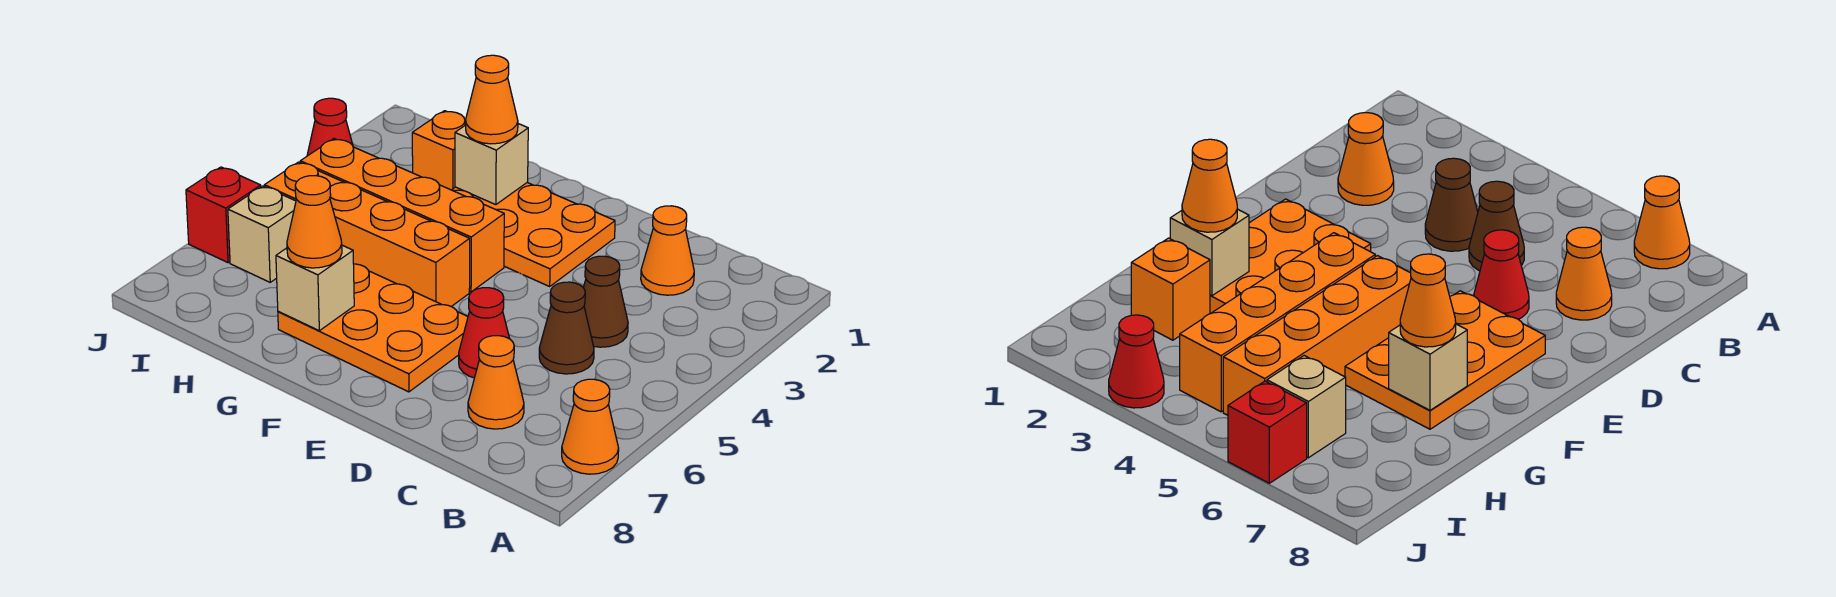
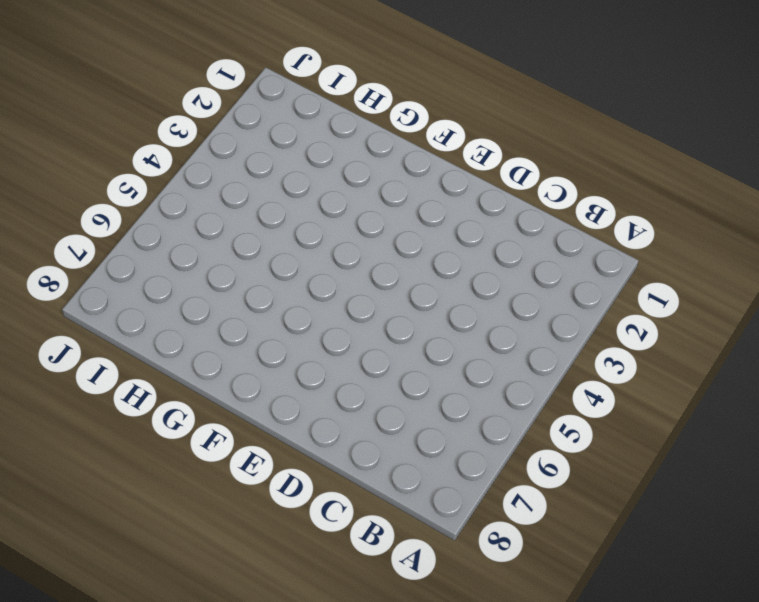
none -> orange cone A7 level 1
none -> orange cone C2 level 1
none -> brown cone C4 level 1

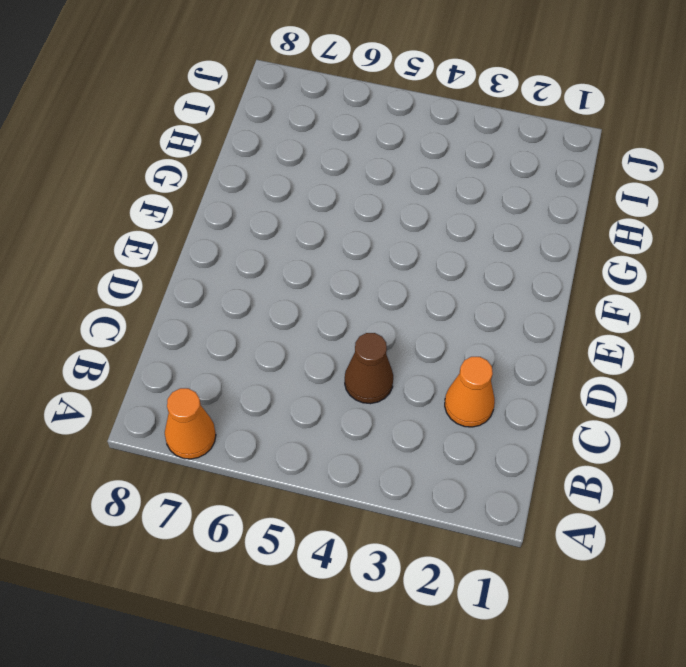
none -> brown cone C5 level 1
none -> orange cone C7 level 1
none -> red cone D6 level 1

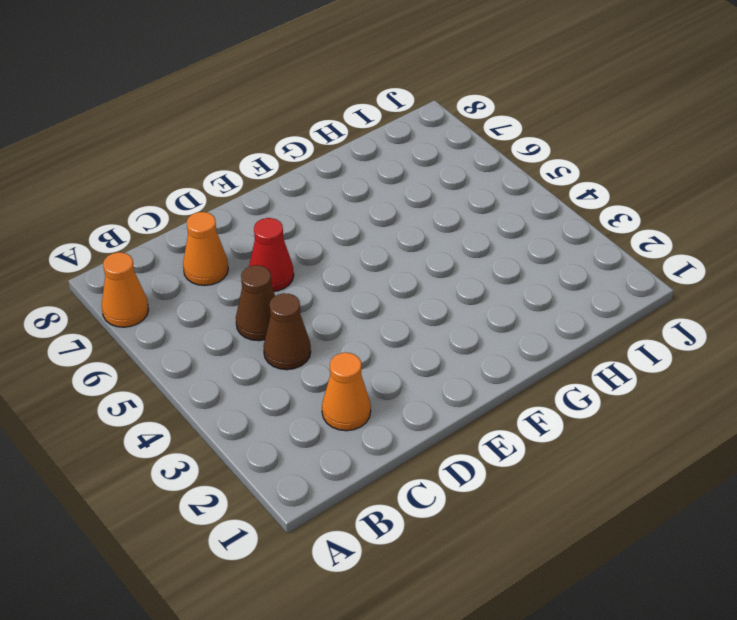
none -> orange plate E2:G3 level 1
none -> orange plate E6:G7 level 1
none -> orange brick F4:I4 level 1

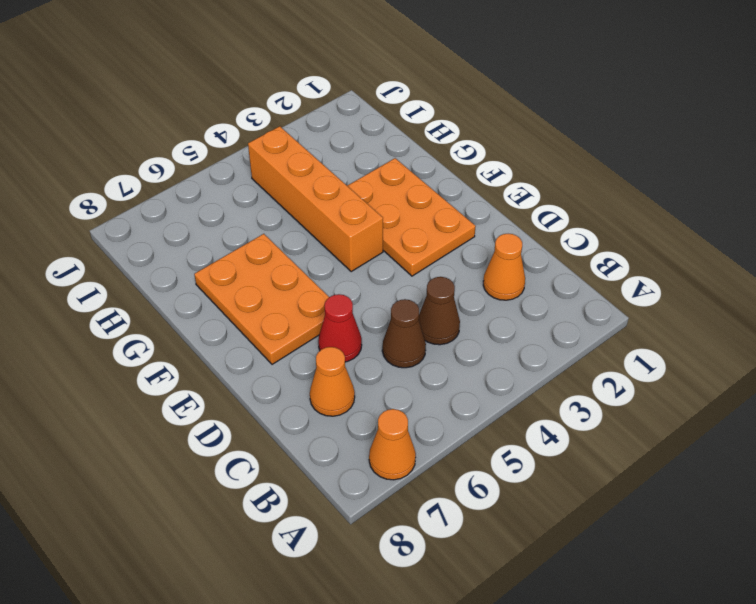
none -> orange brick F5:I5 level 1
none -> orange brick H2 level 1
none -> tan brick I6 level 1

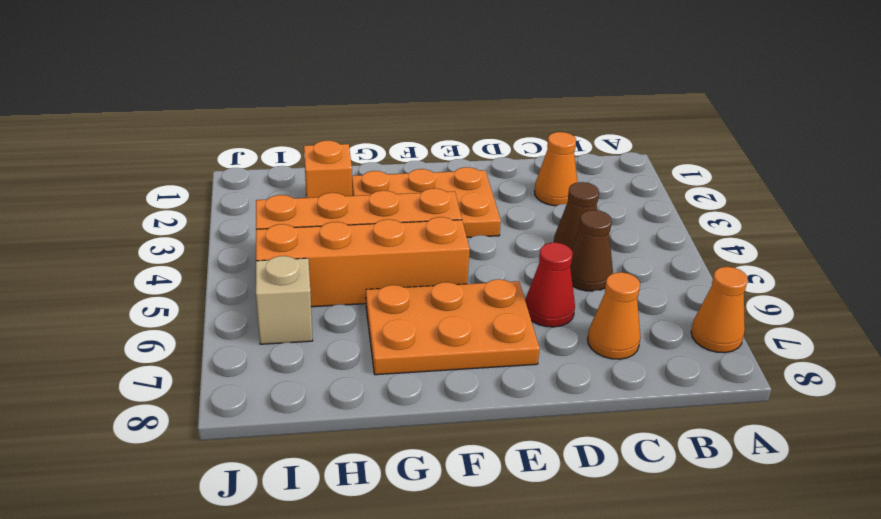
none -> red cone J3 level 1
none -> red brick J6 level 1
none -> tan brick G2 level 2

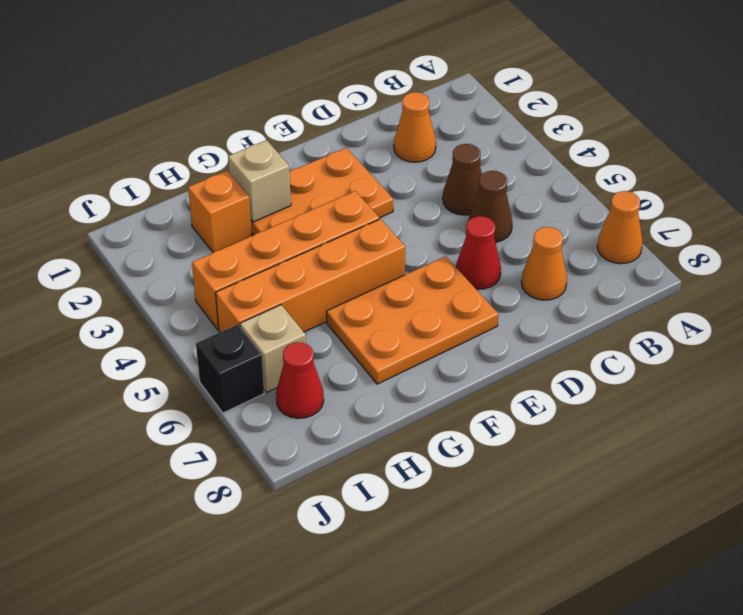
red cone I7 level 1 -> red cone J3 level 1
black brick J6 level 1 -> red brick J6 level 1
none -> tan brick G7 level 2
none -> orange cone G2 level 3
none -> orange cone G7 level 3

